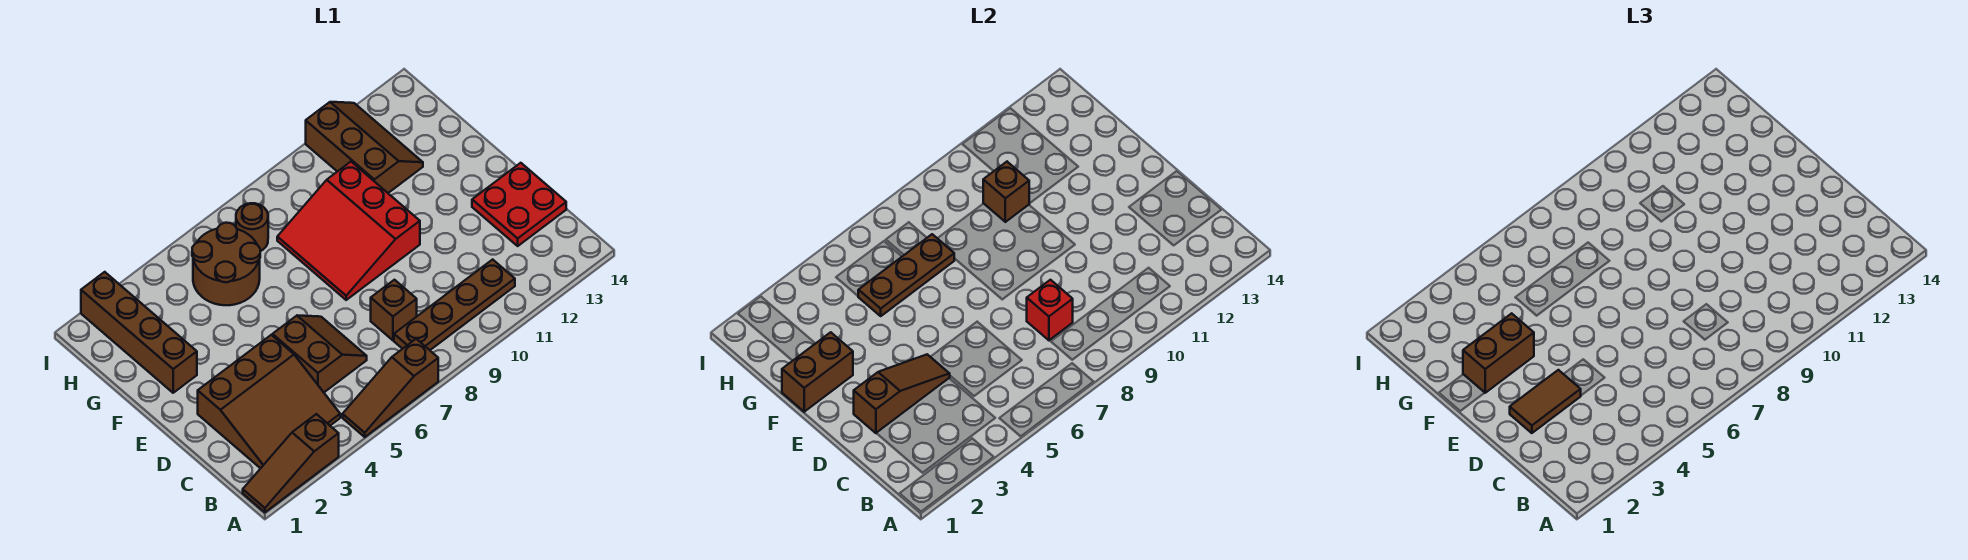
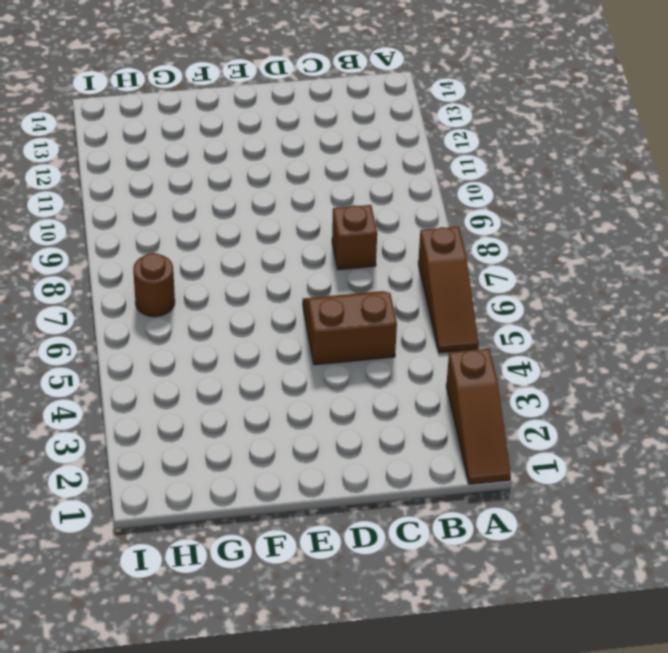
none -> brown slope B2:D4 level 1 top D
none -> brown plate B8:B11 level 1
none -> red plate C13:D14 level 1

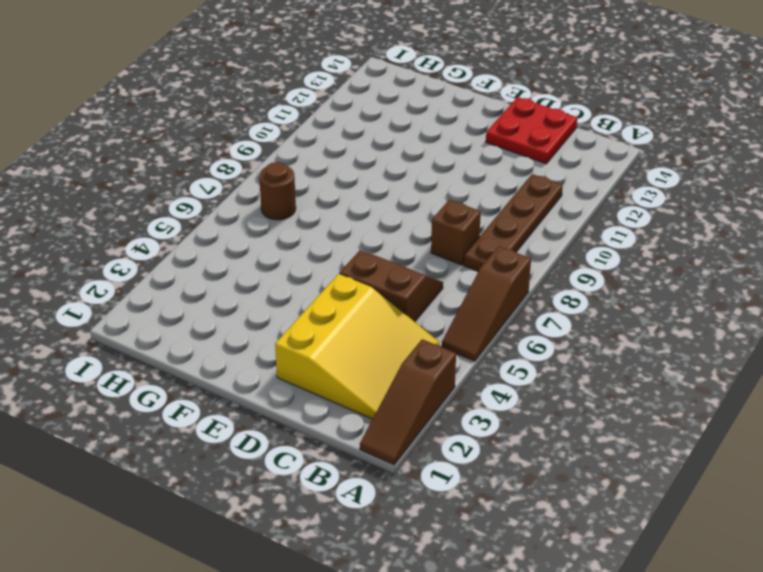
yellow slope B2:D4 level 1 top D -> brown slope B2:D4 level 1 top D
none -> red slope E8:G10 level 1 top 10
none -> brown brick F2:I2 level 1
none -> brown round brick G5:H6 level 1

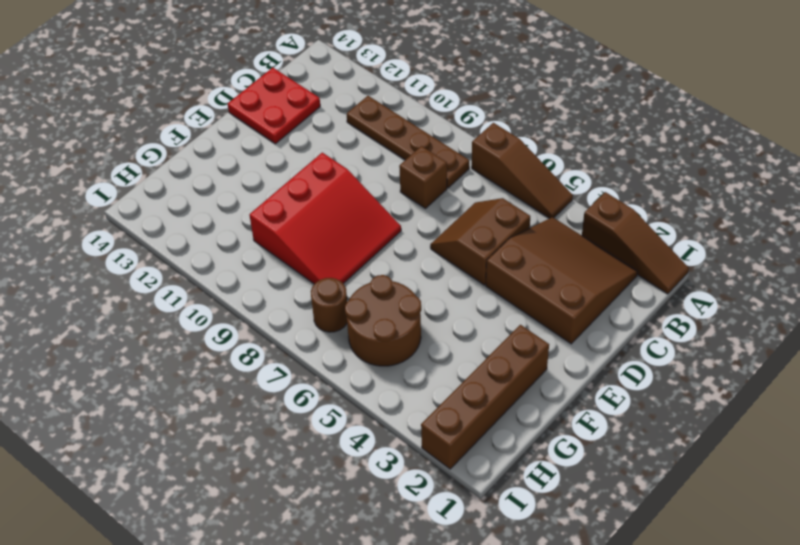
none -> brown slope G11:I12 level 1 top 11
none -> red brick C8 level 2
none -> brown slope D2:D4 level 2 top 2

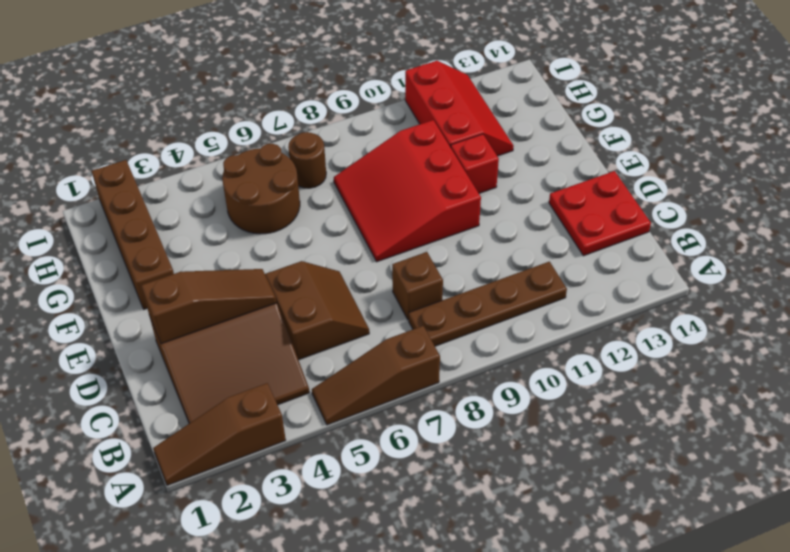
red brick F11 level 1 -> red brick C8 level 2
red slope G11:I12 level 1 top 11 -> brown slope G11:I12 level 1 top 11
none -> brown brick F1:F2 level 2
none -> brown plate G5:G7 level 2
none -> brown brick G10 level 2

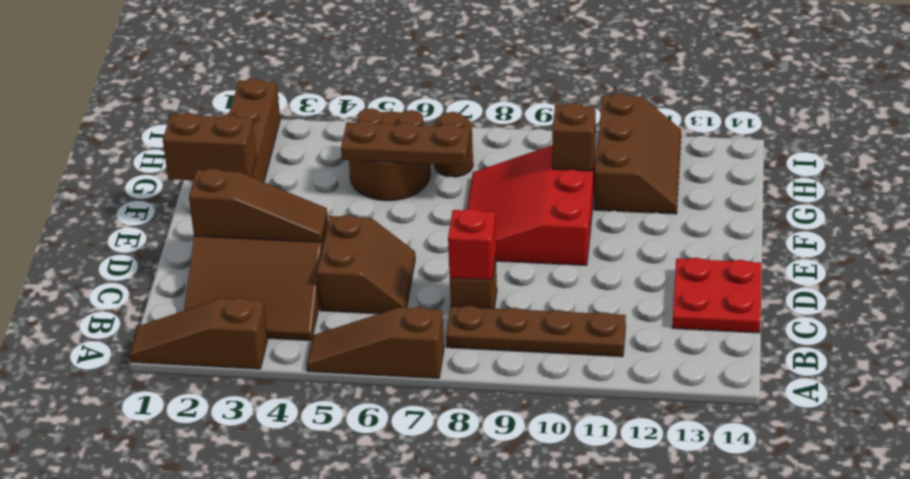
none -> brown tile D2:D3 level 3
none -> brown brick F2:F3 level 3

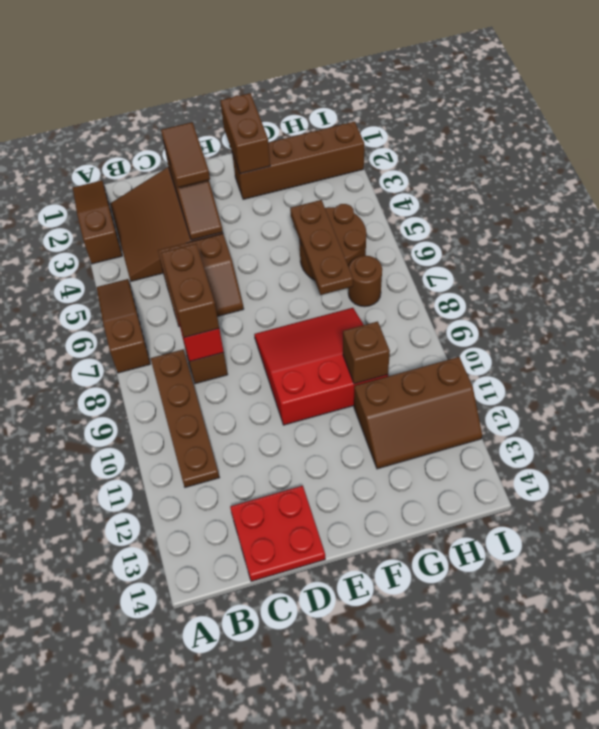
brown brick C7:C8 level 3 -> brown brick F2:F3 level 3

